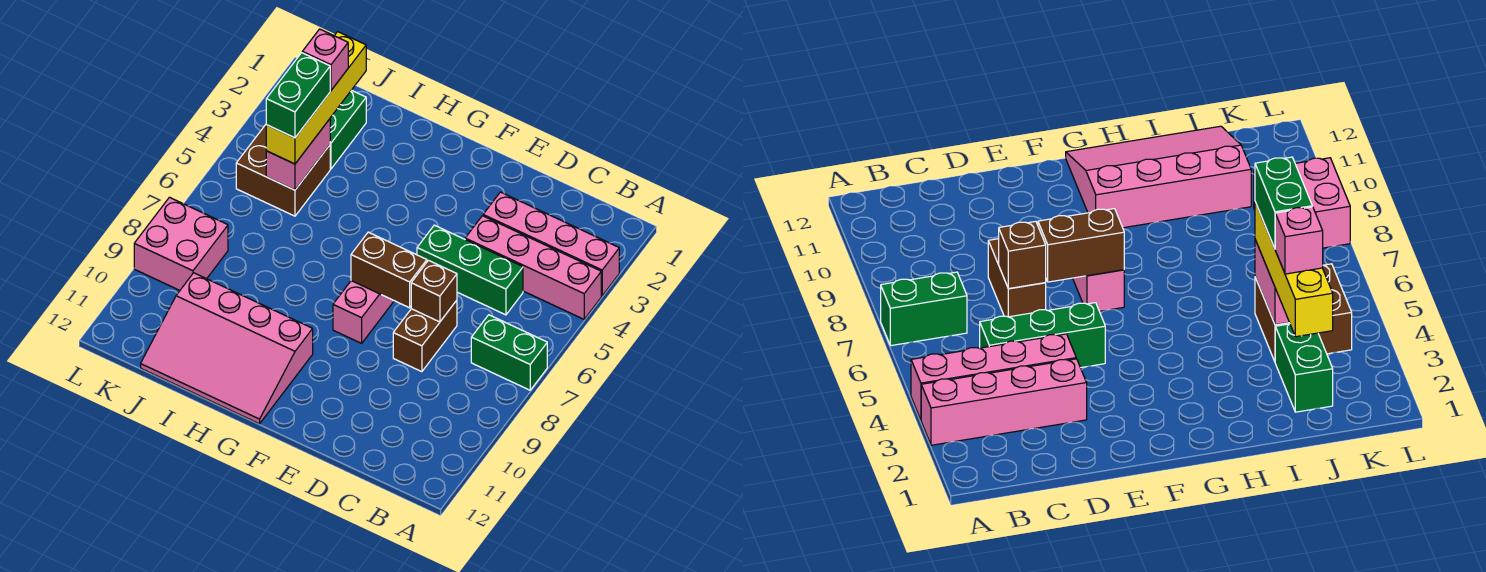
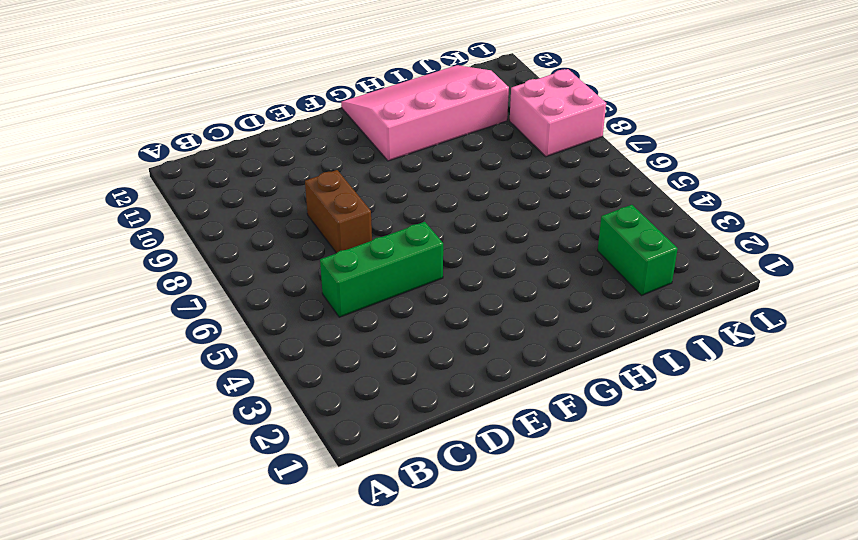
none -> pink brick A3:D3 level 1
none -> pink brick A4:D4 level 1
none -> green brick A7:B7 level 1

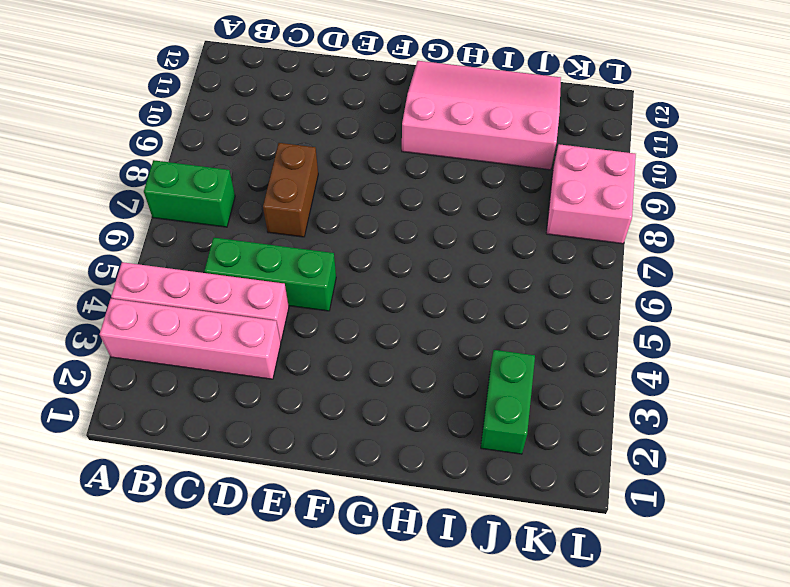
none -> pink brick F7:F8 level 1
none -> brown brick J4:K5 level 1
none -> brown brick D7 level 2

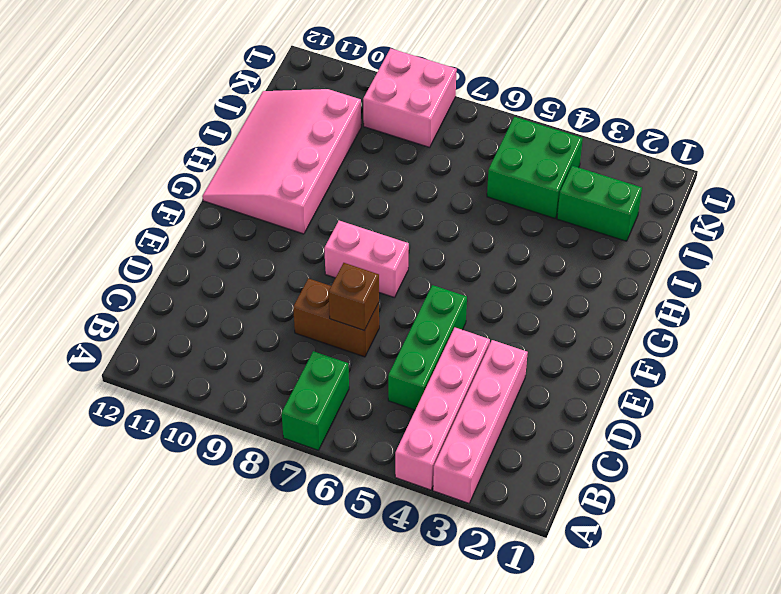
green brick J4:K5 level 1 -> brown brick J4:K5 level 1
none -> brown brick E7:F7 level 2
none -> pink brick J4:J5 level 2
none -> yellow brick J2:J5 level 3

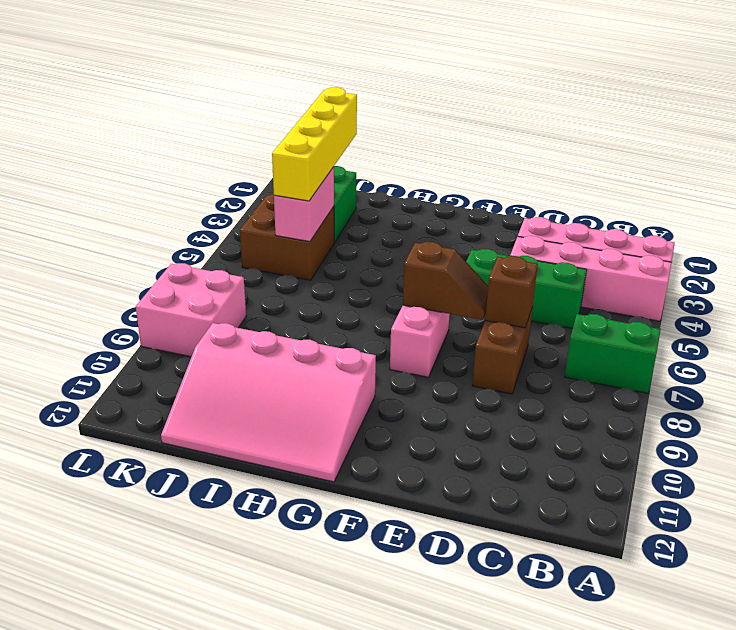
brown slope E7:F7 level 2 top F -> brown brick E7:F7 level 2
none -> pink brick J3 level 4
none -> green brick J4:J5 level 4

